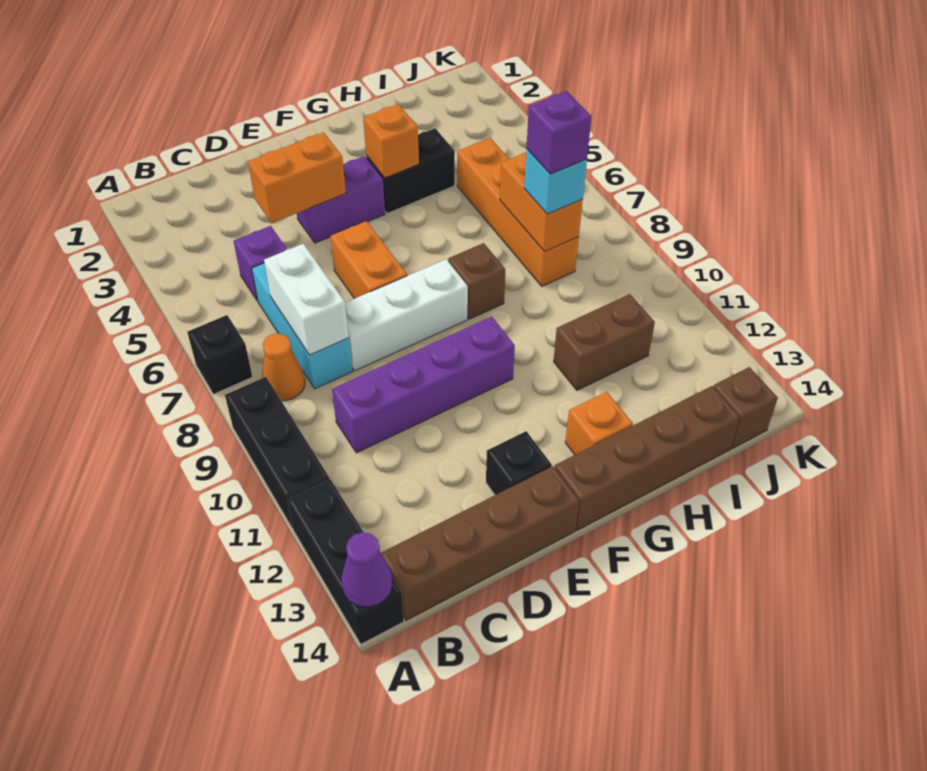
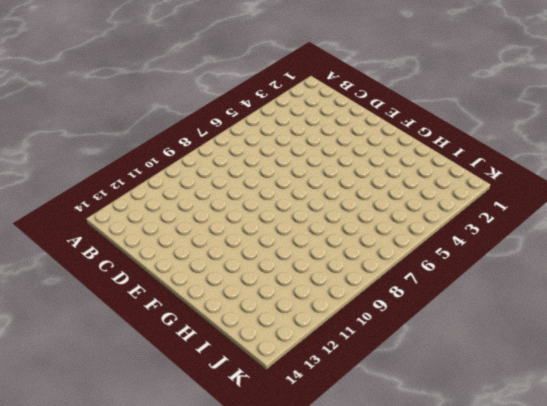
none -> black brick A7 level 1
none -> black brick A9:A11 level 1
none -> black brick A12:A14 level 1

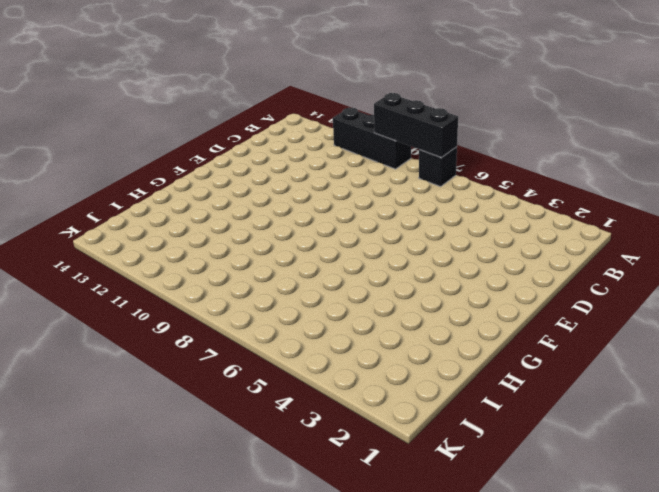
black brick A7:A9 level 2 -> black brick A12:A14 level 1
none -> orange cone B8 level 1
none -> brown brick B14:E14 level 1
none -> purple brick C5 level 1

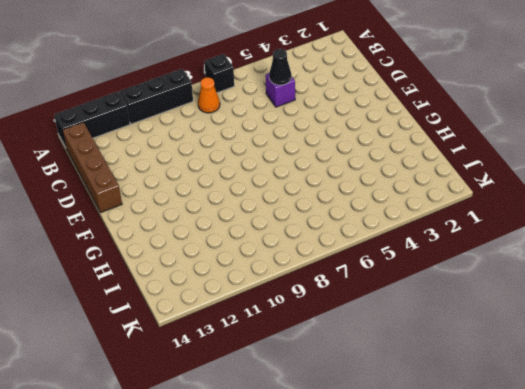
black cone C5 level 2 -> none
none -> cyan brick C6:C8 level 1
none -> purple brick C10:F10 level 1
none -> white brick D8:F8 level 1

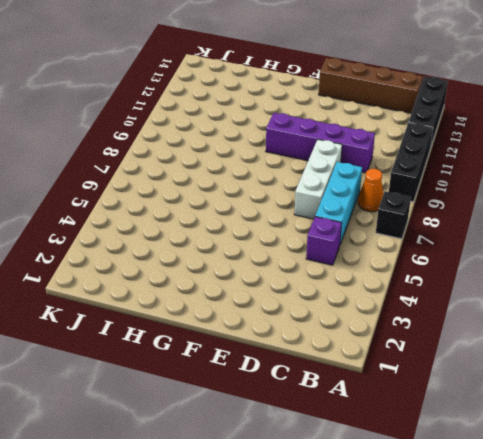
white brick D7:D9 level 1 -> white brick D8:F8 level 1
none -> purple brick E4:F4 level 1
none -> orange brick E6:E7 level 1
none -> black brick E13 level 1

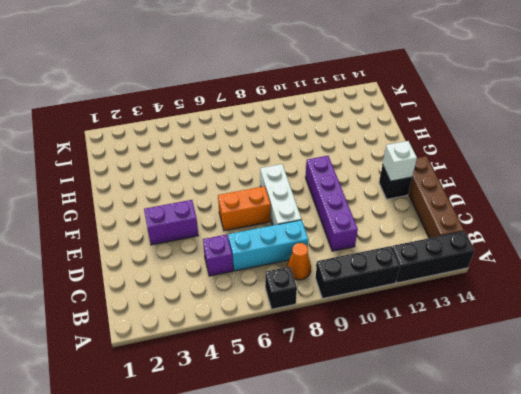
purple brick E3:E4 level 1 -> purple brick E4:F4 level 1
white brick E13 level 2 -> none
none -> brown brick F14:I14 level 1
none -> black brick G4:H4 level 1
none -> brown brick G8 level 1

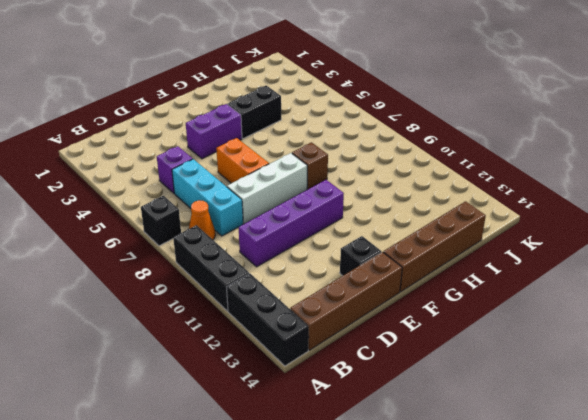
none -> orange brick G13 level 1
none -> brown brick H11:I11 level 1
none -> orange brick I5:I8 level 1

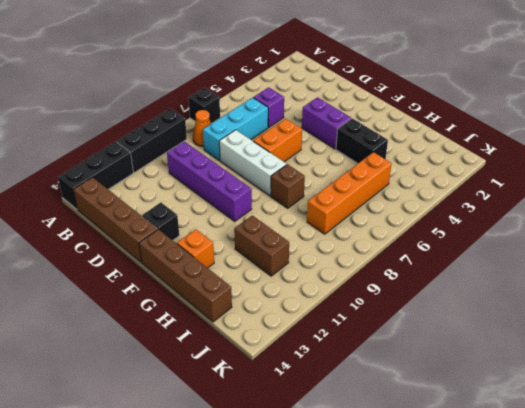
none -> brown brick J14 level 1
none -> purple cone A14 level 2
none -> white brick C7:C8 level 2

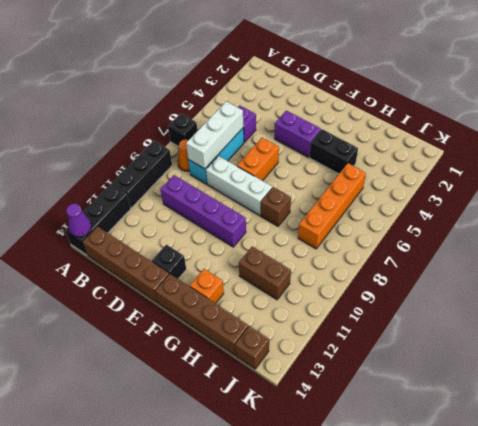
white brick C6:C8 level 2 -> white brick C7:C8 level 2
none -> orange brick D4:E4 level 2
none -> orange brick G4 level 2
none -> orange brick I7:I8 level 2

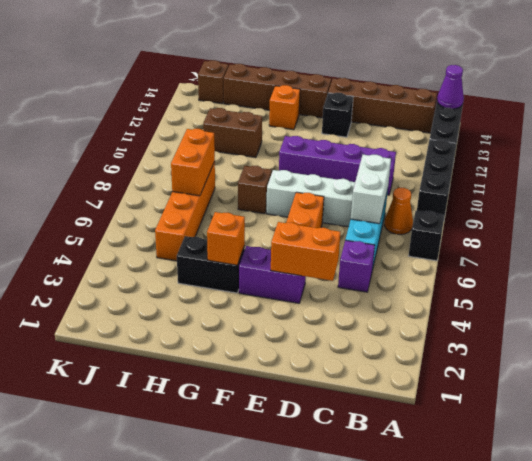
none -> cyan brick I8 level 3
none -> purple brick I8 level 4

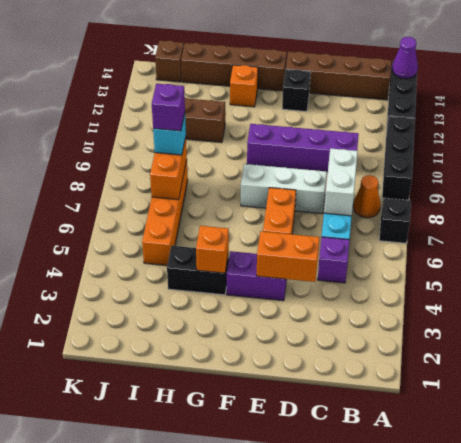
none -> brown brick G8 level 1

